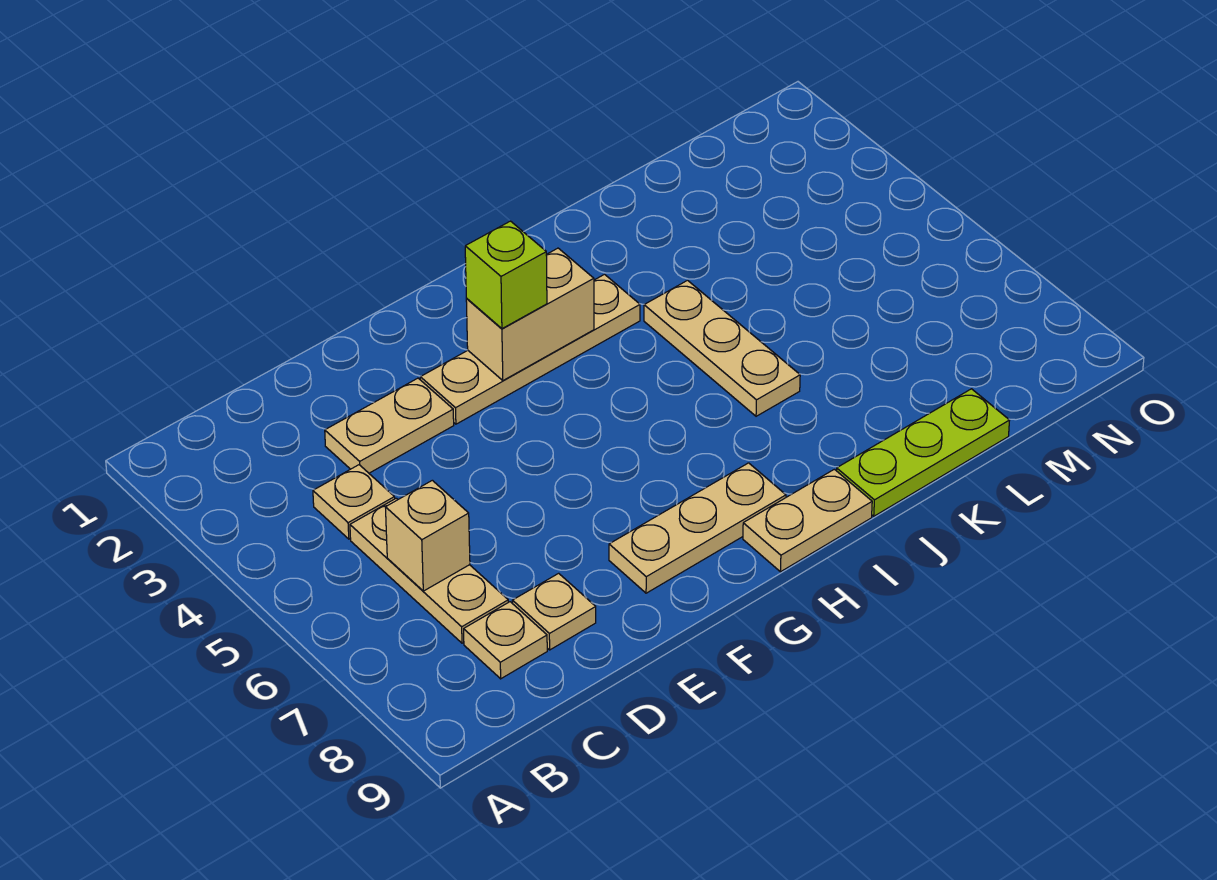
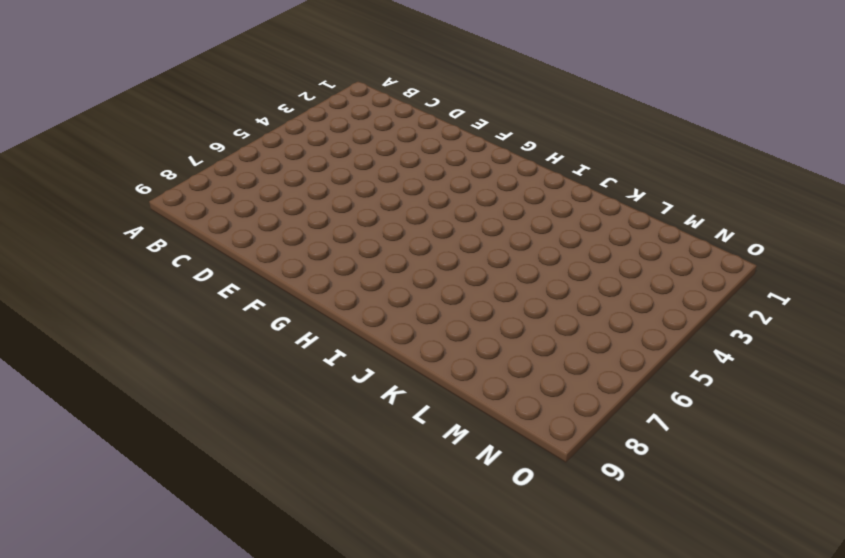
none -> tan plate C4 level 1
none -> tan plate C5:C7 level 1
none -> tan plate C8 level 1

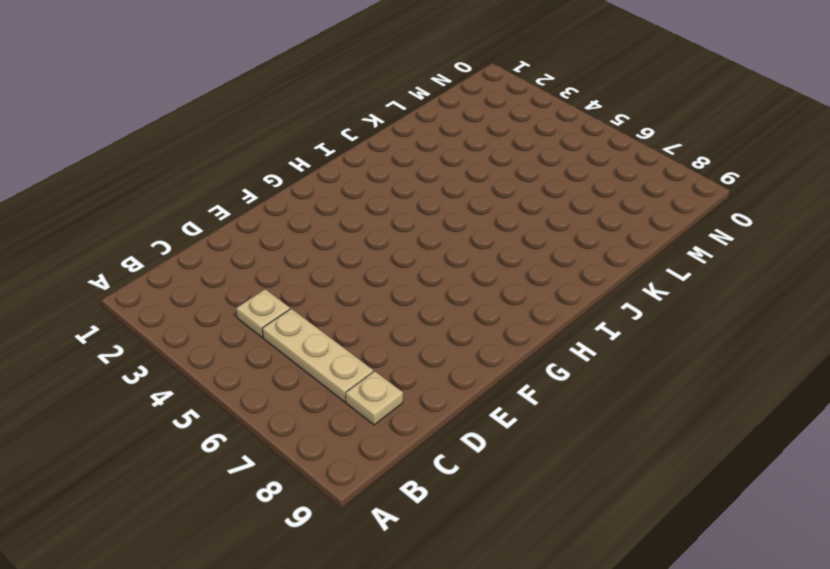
none -> tan plate D3:E3 level 1
none -> tan plate D8 level 1
none -> tan plate F3:I3 level 1

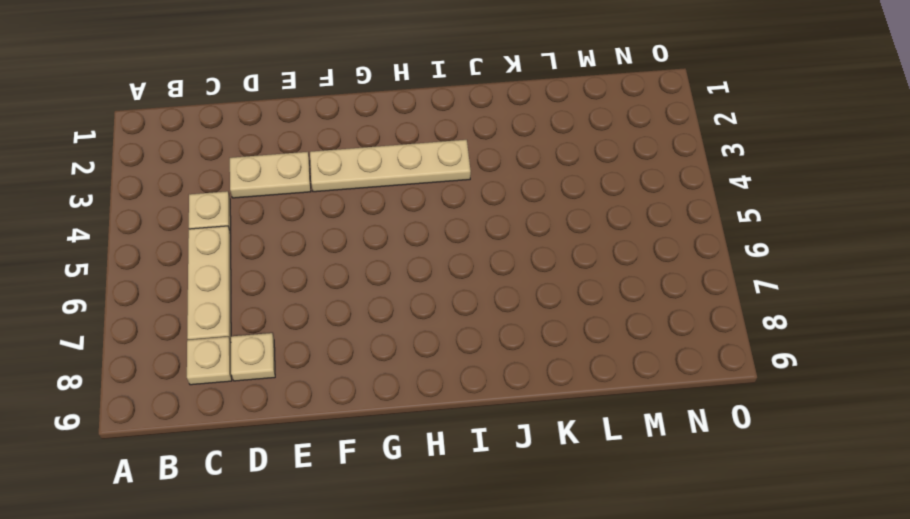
none -> tan plate F8:H8 level 1
none -> tan plate H9:I9 level 1
none -> tan plate J4:J6 level 1

